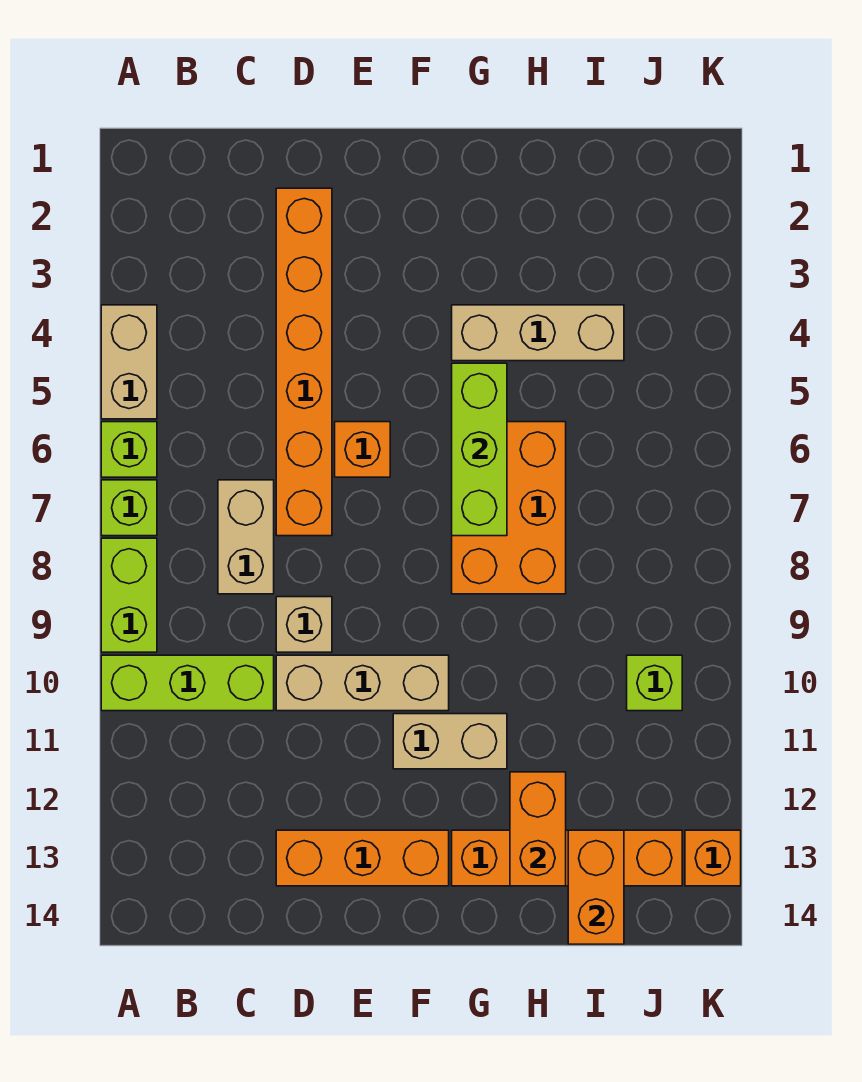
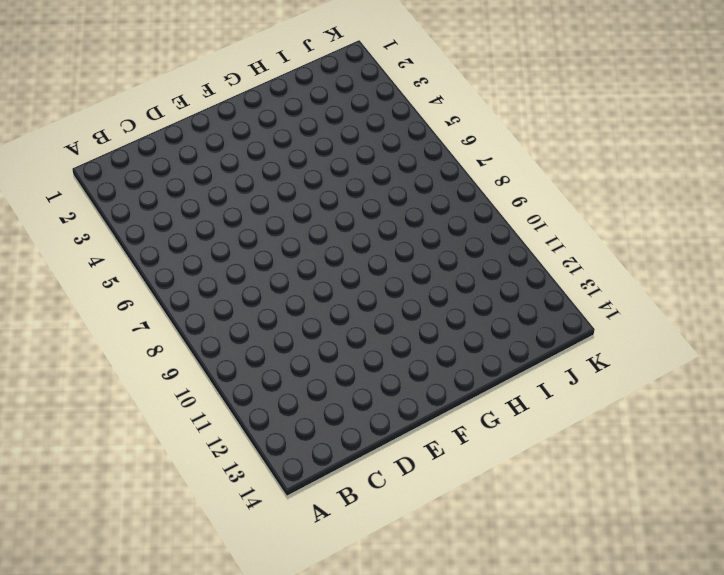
none -> tan brick A4:A5 level 1
none -> lime brick A6 level 1
none -> lime brick A7 level 1

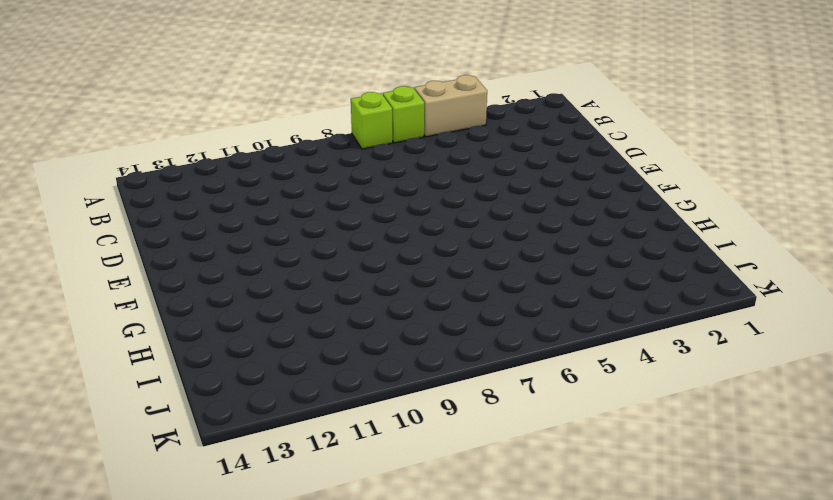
none -> lime brick A8:A9 level 1
none -> lime brick A10:C10 level 1
none -> tan brick C7:C8 level 1

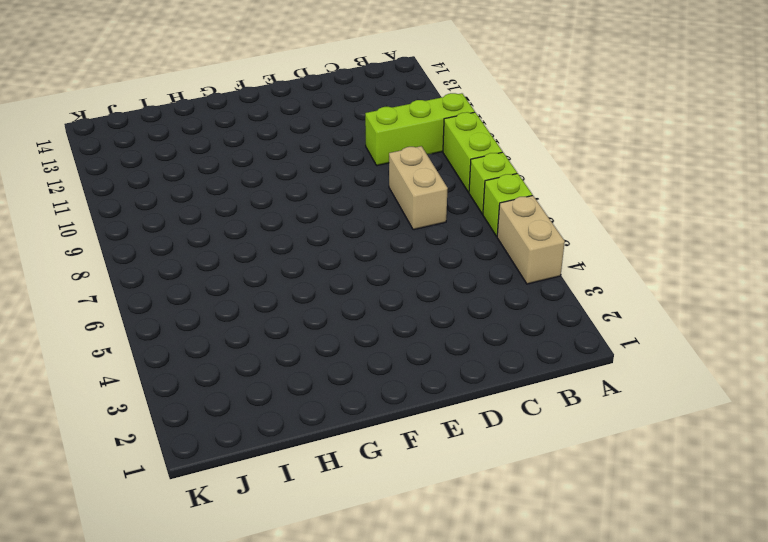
none -> orange brick D2:D7 level 1
none -> tan brick D9 level 1
none -> tan brick D10:F10 level 1

